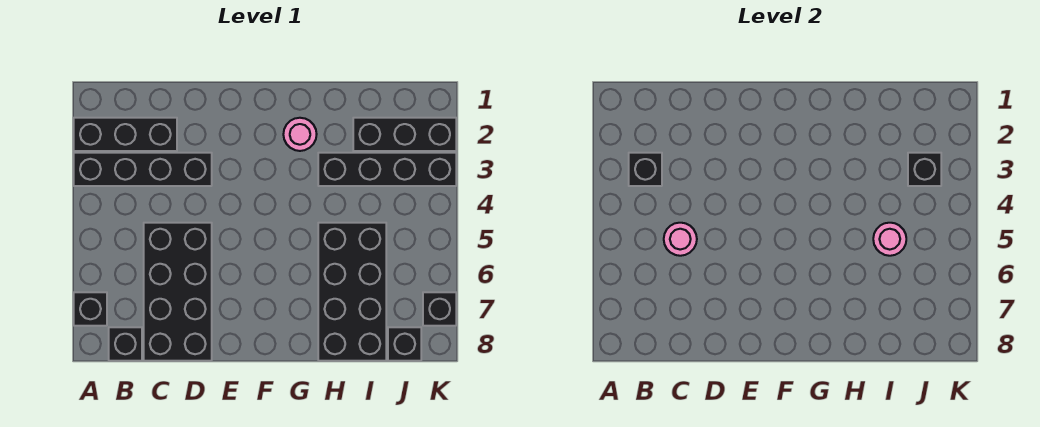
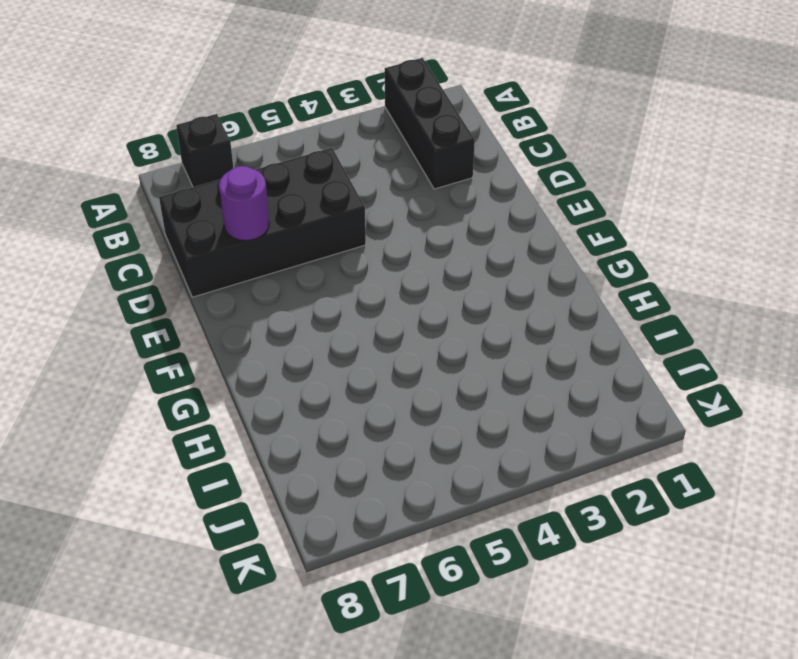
purple round brick D7 level 2 -> none
none -> black brick A3:D3 level 1
none -> black brick B8 level 1
none -> pink round brick G2 level 1

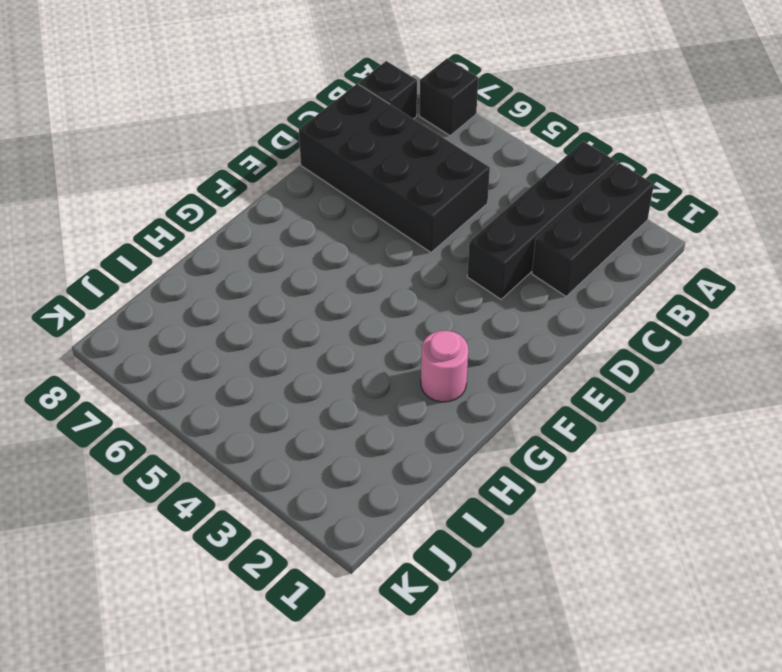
none -> black brick H3:K3 level 1
none -> black brick H5:I8 level 1
none -> black brick I2:K2 level 1

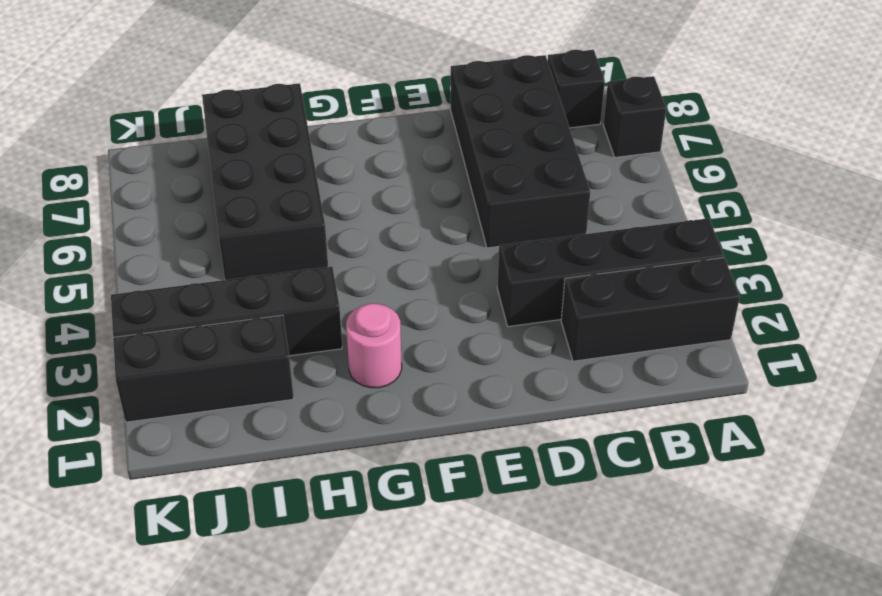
none -> black brick J8 level 1
none -> black brick K7 level 1
none -> black brick B3 level 2

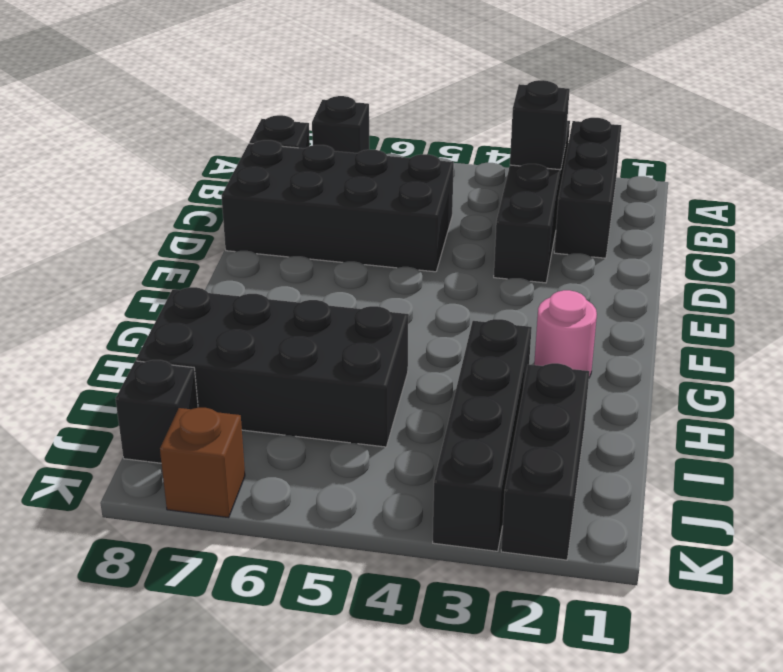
brown brick K7 level 1 -> black brick K7 level 1
none -> pink round brick C5 level 2
none -> pink round brick I5 level 2
none -> black brick J3 level 2

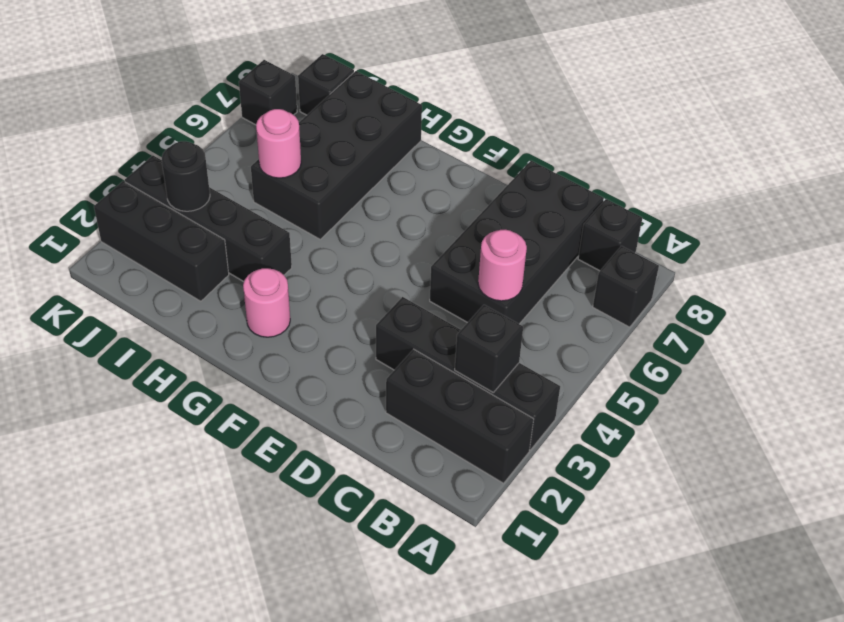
black round brick J3 level 2 -> black brick J3 level 2

